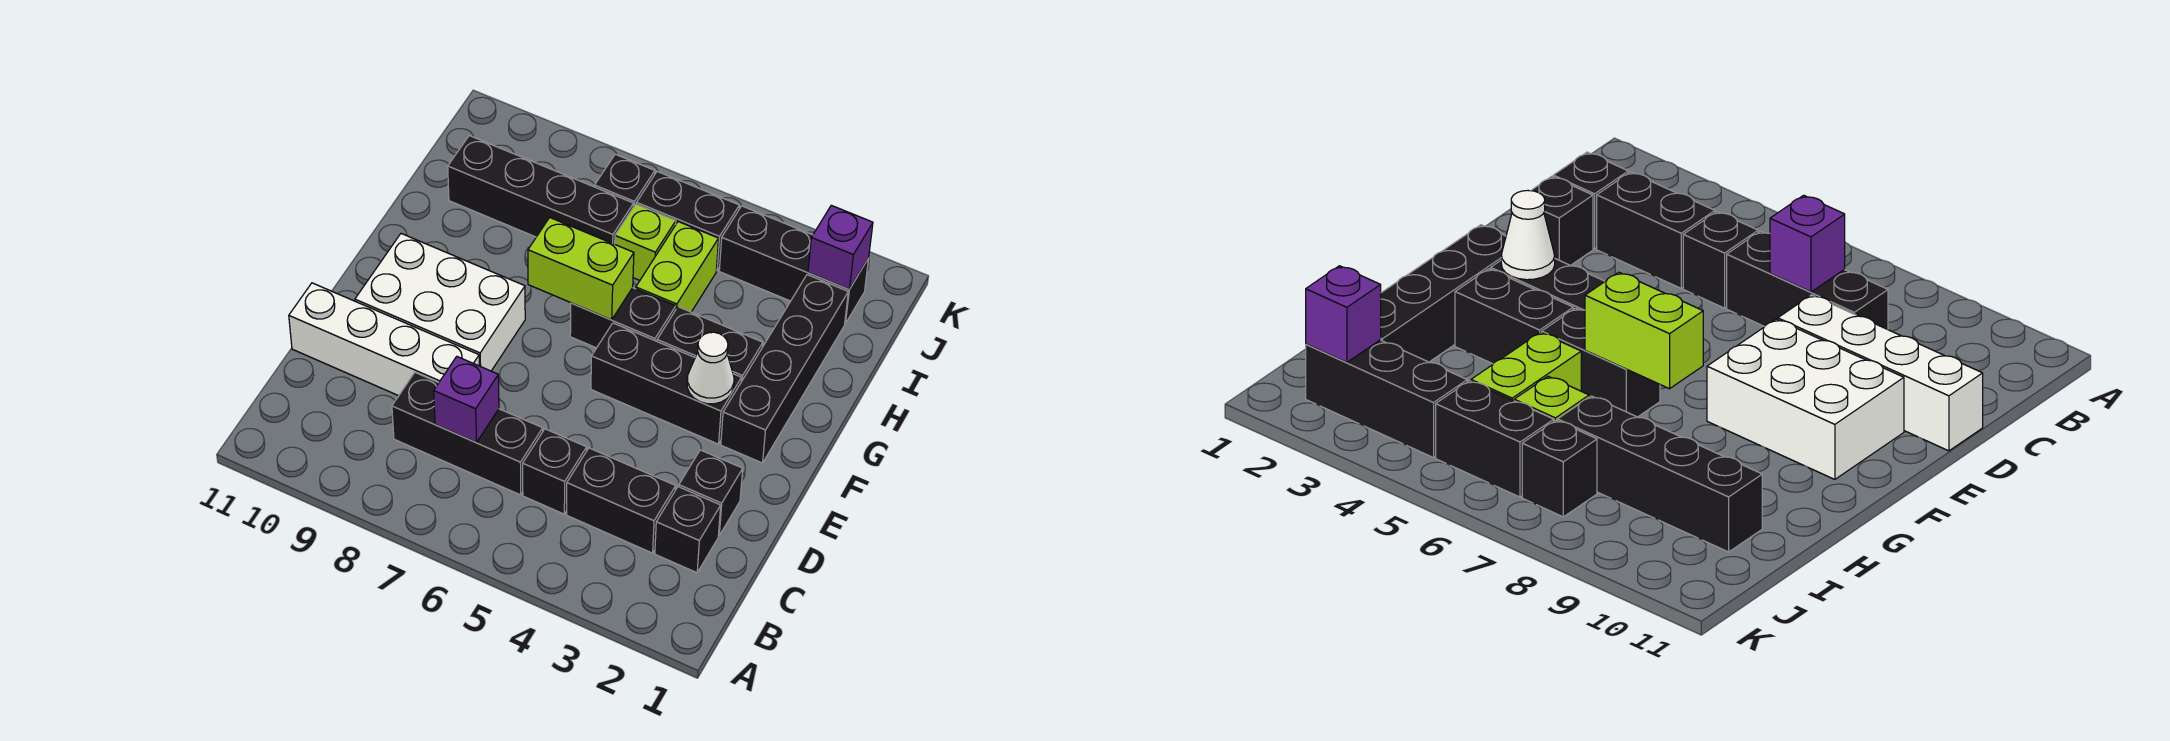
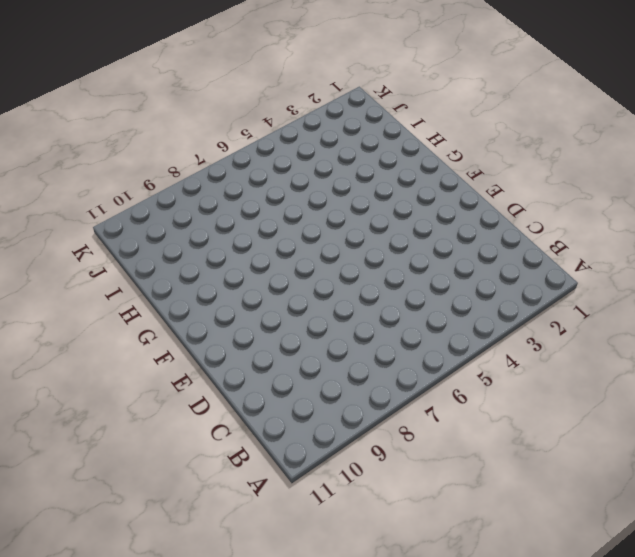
none -> black brick C2 level 1
none -> black brick C3:C4 level 1
none -> black brick C5 level 1

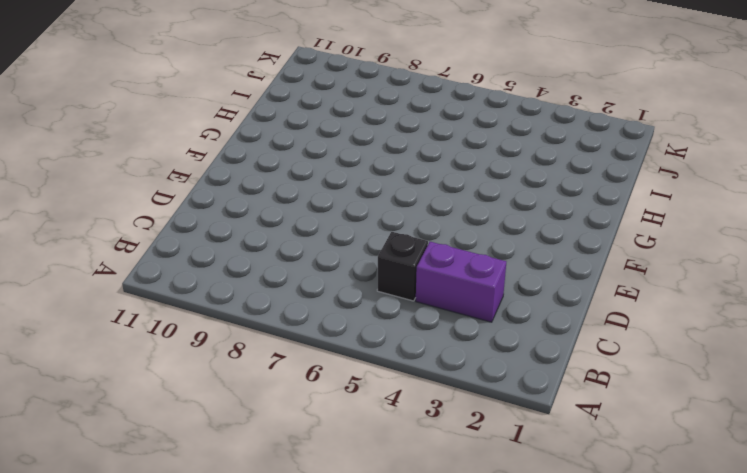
purple brick C3:C4 level 1 -> black brick C3:C4 level 1
none -> black brick C2 level 1
none -> black brick C6:C8 level 1
none -> black brick D2 level 1

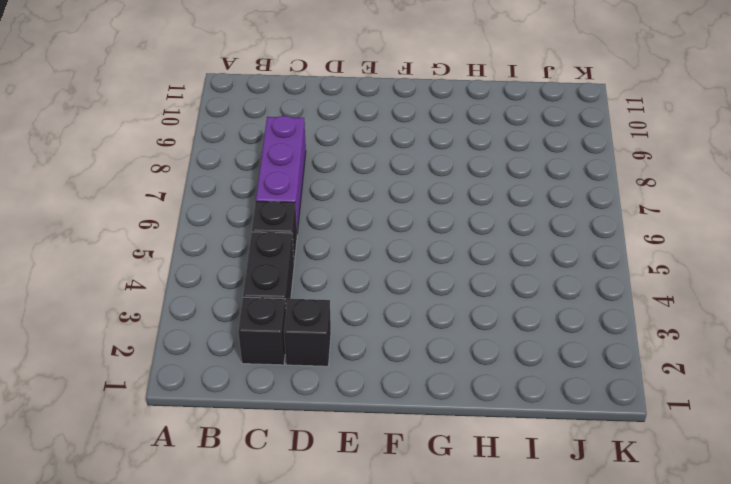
purple brick C6:C8 level 1 -> black brick C6:C8 level 1
none -> white brick D8:D11 level 1
none -> white brick E8:F10 level 1
none -> black brick F2:I2 level 1

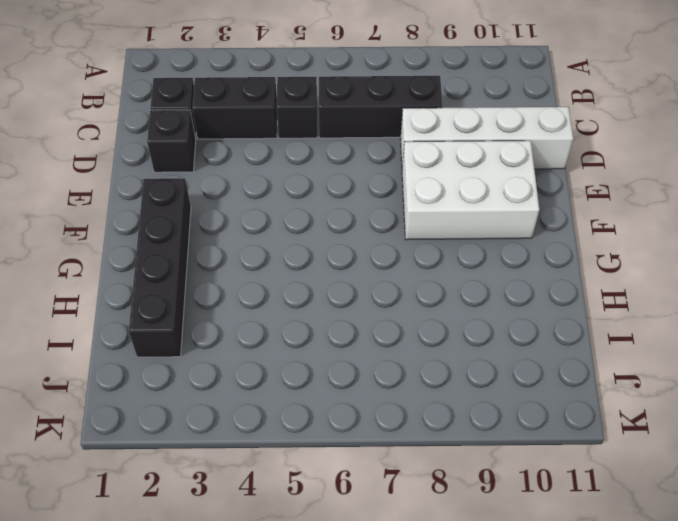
none -> black brick F3:F5 level 1
none -> black brick G3:G4 level 1
none -> black brick G5:G6 level 1

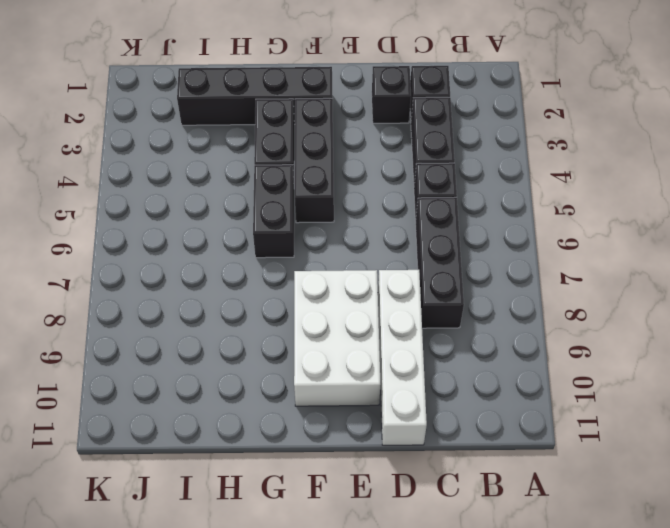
none -> lime brick H5:I5 level 1
none -> lime brick I6 level 1
none -> black brick I7:I10 level 1

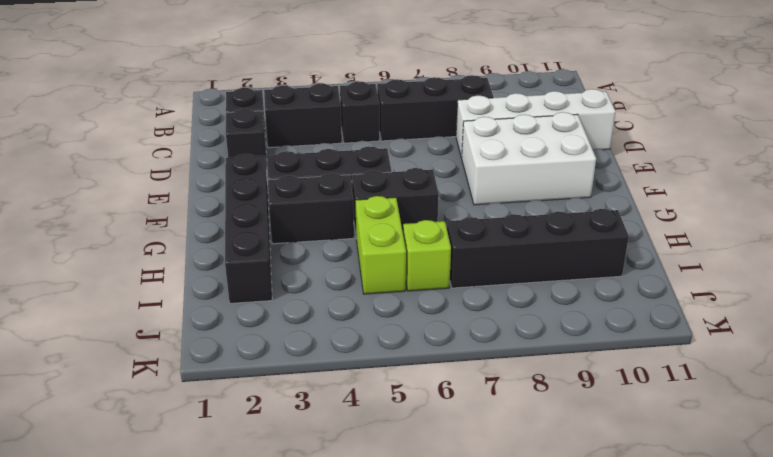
none -> black brick J2:J4 level 1
none -> black brick J5:J6 level 1
none -> black brick J7 level 1

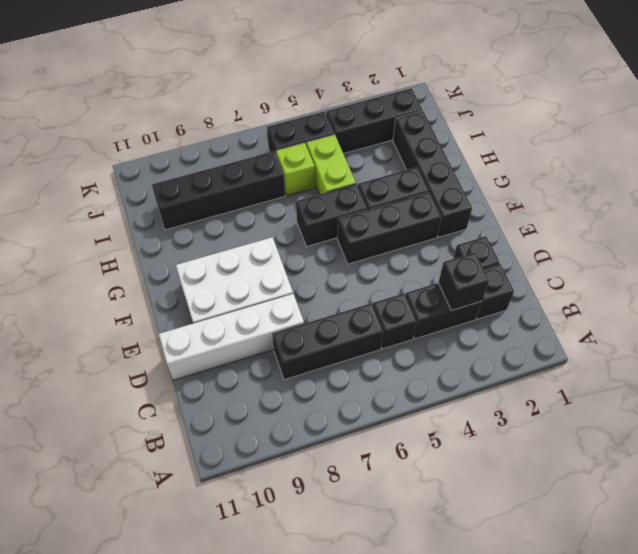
black brick C3 level 2 -> black brick J7 level 1
none -> purple brick C7 level 2
none -> white cone F3 level 2
none -> lime brick G6:G7 level 2

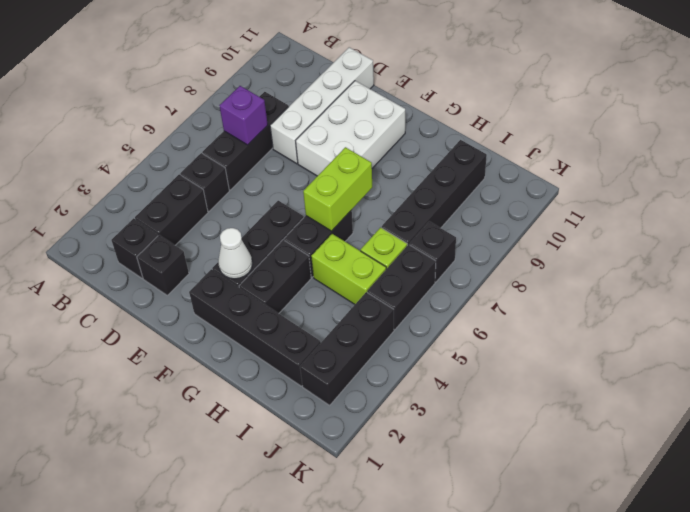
none -> purple brick J2 level 2

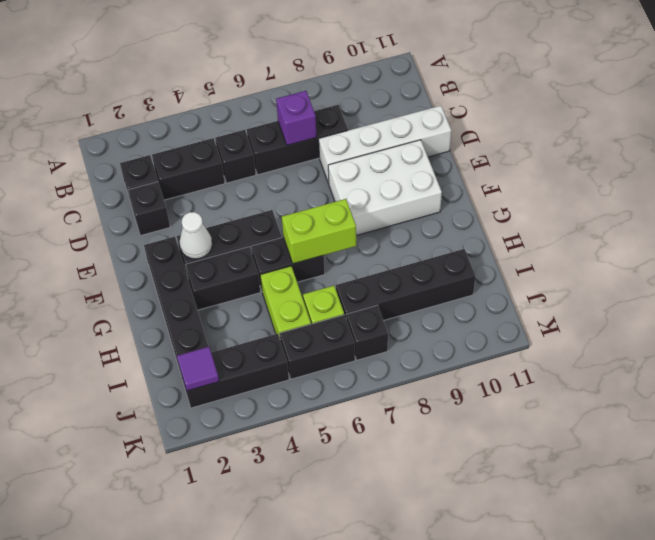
purple tile J2 level 2 -> purple brick J2 level 2

